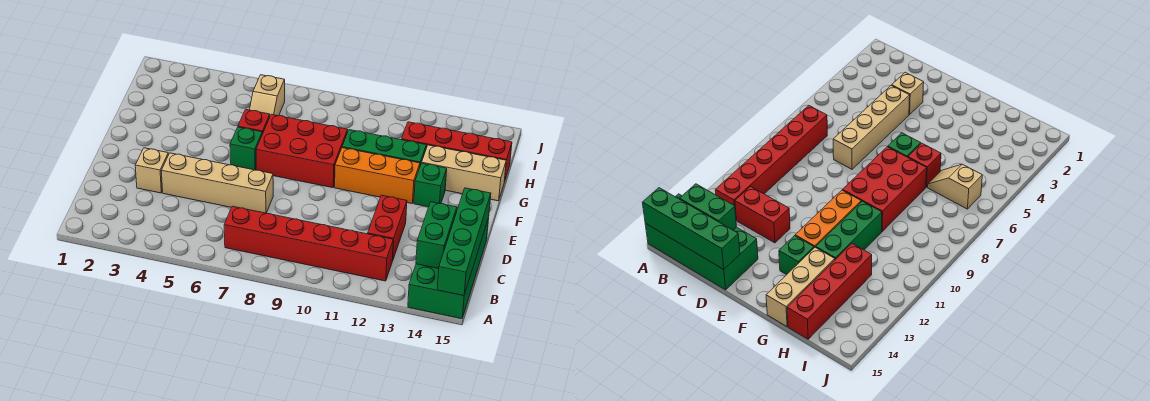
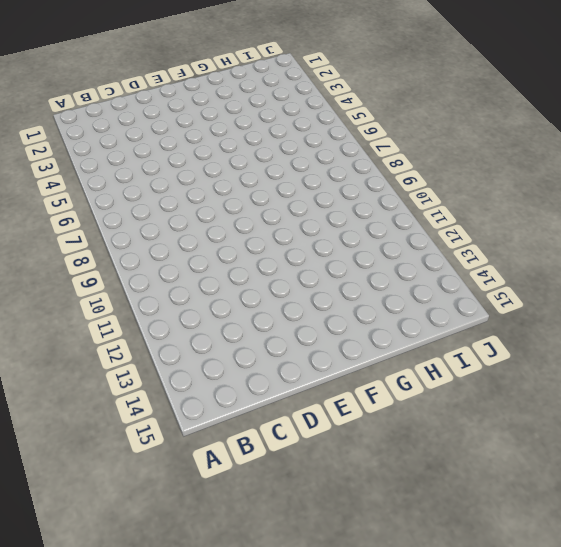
none -> green brick A14:D15 level 1
none -> red brick B7:B12 level 1
none -> red brick C12:D12 level 1

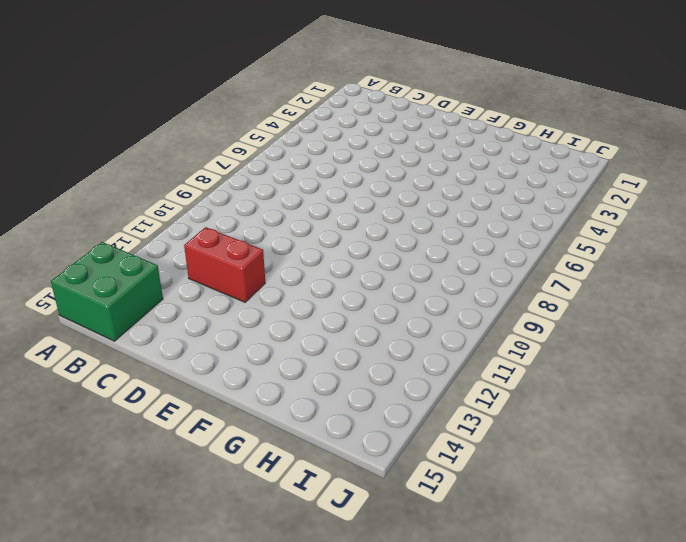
green brick A14:B15 level 1 -> green brick A14:D15 level 1
none -> red brick B7:B12 level 1
none -> tan brick D3 level 1
none -> tan brick D4:D7 level 1

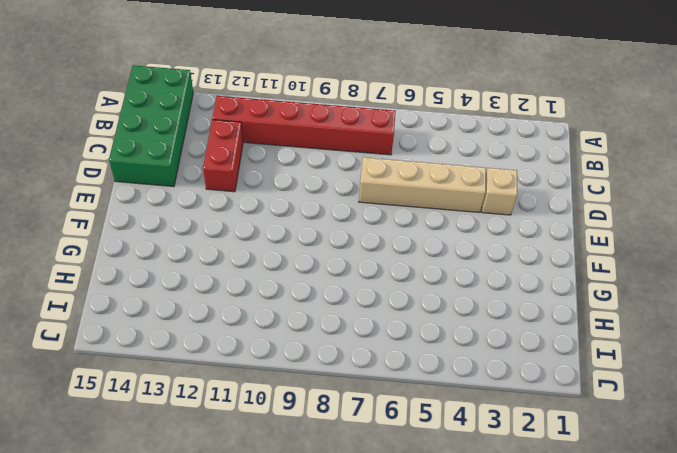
none -> green brick F6 level 1
none -> red brick F7:G9 level 1
none -> orange brick F10:F12 level 1

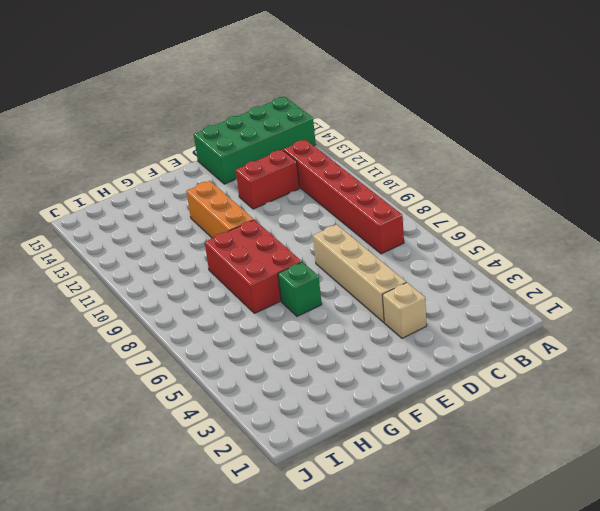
none -> green brick F13 level 1
none -> red brick G6 level 1
none -> green brick G10:G12 level 1

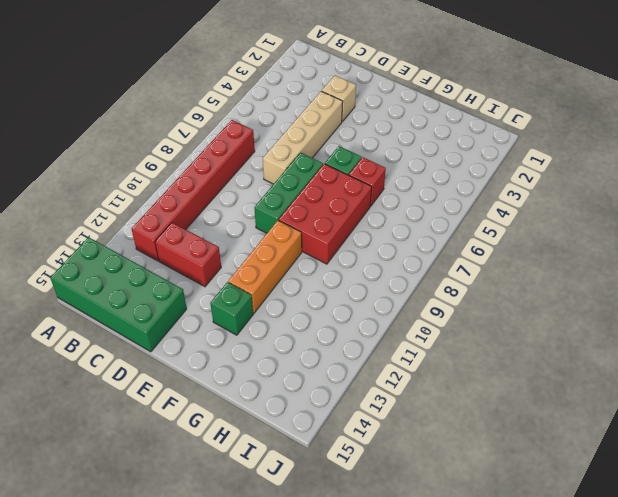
green brick E7:E9 level 1 -> green brick G10:G12 level 1
none -> tan brick G13:G15 level 1
none -> tan slope H6:I6 level 1 top I
none -> red brick H12:H15 level 1

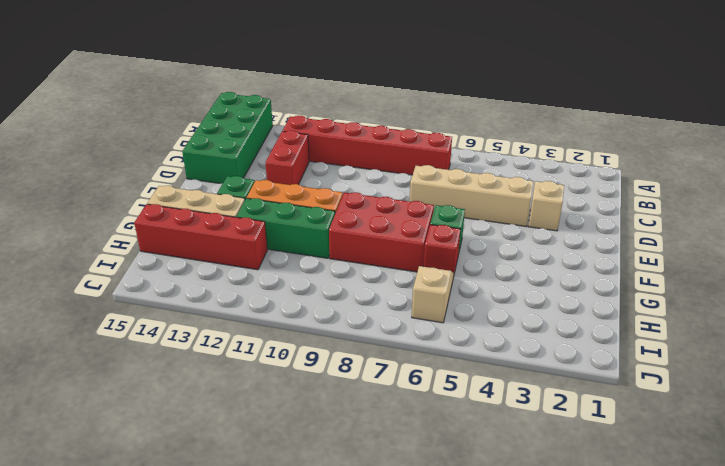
none -> green brick A15:D15 level 2
none -> green brick B14:C14 level 2

